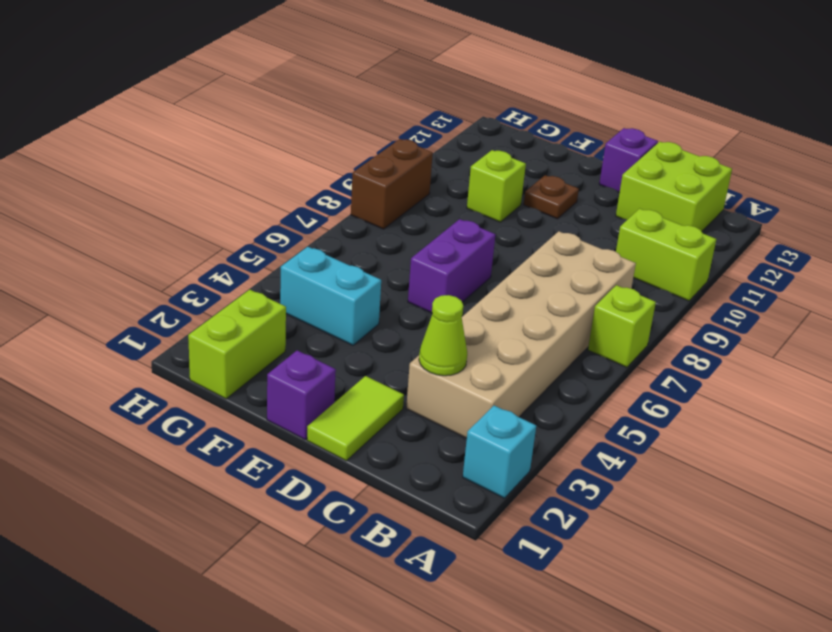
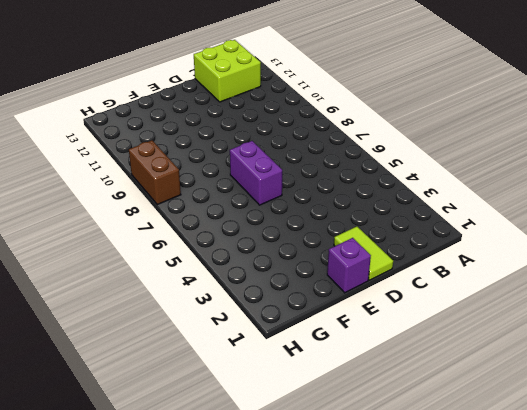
none -> cyan brick A2 level 1
none -> lime brick A7 level 1
none -> lime brick A10:B10 level 1

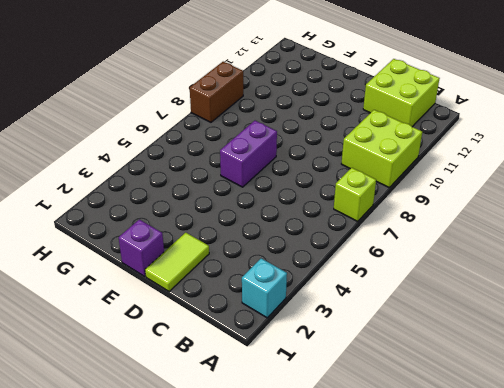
lime brick A9:B10 level 1 -> lime brick A10:B10 level 1
none -> tan brick B3:C8 level 1
none -> purple brick D13 level 1
none -> brown plate E11 level 1

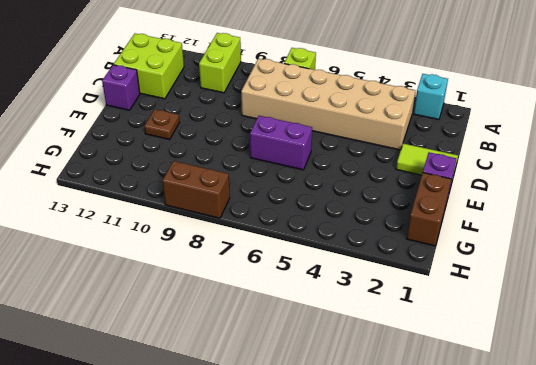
brown brick F1:G1 level 1 -> lime brick G1:G2 level 1
none -> cyan brick F4:G4 level 1
none -> lime brick F10 level 1
none -> lime cone C3 level 2

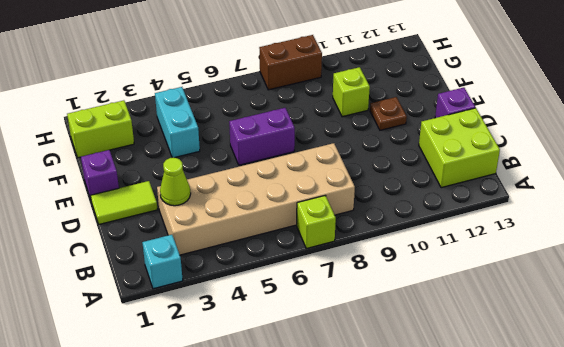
none -> lime brick A10:B10 level 1

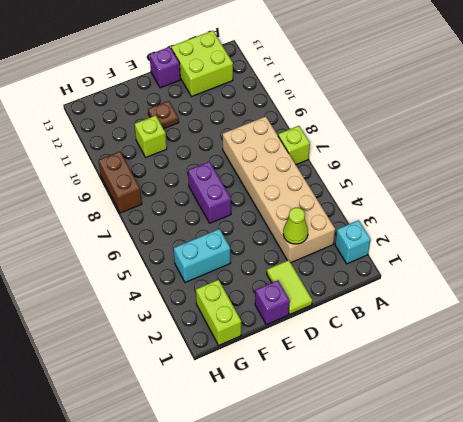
none -> lime brick A10:B10 level 1

